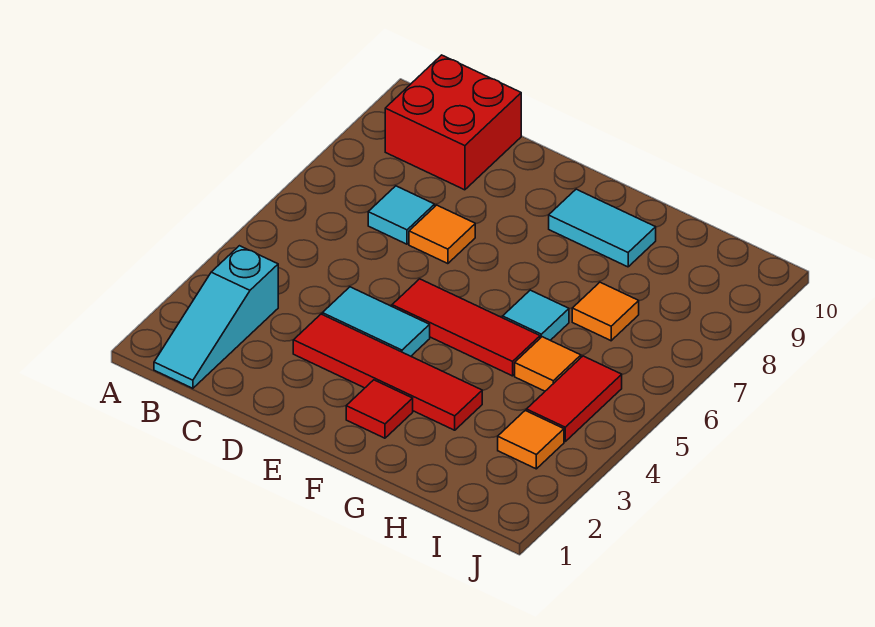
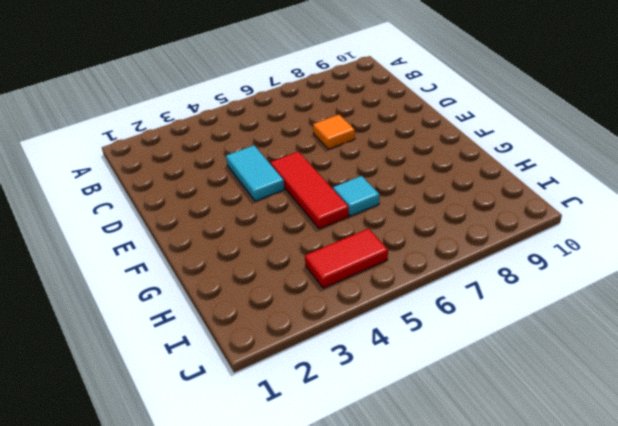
none -> cyan slope B1:B3 level 1 top 3
none -> red brick B9:C10 level 1
none -> cyan tile C7 level 1

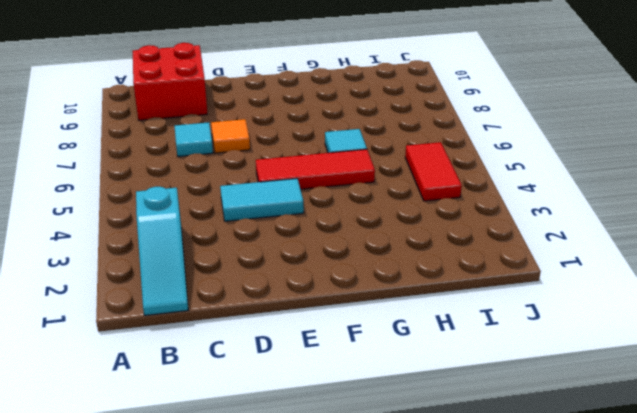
none -> red tile D3:G3 level 1
none -> red tile F2 level 1
none -> cyan tile F9:G9 level 1

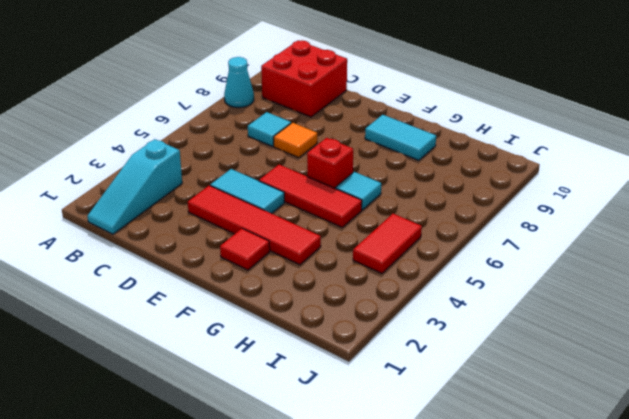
cyan cone A8 level 1 -> none
red brick F6 level 1 -> none
none -> orange tile H5 level 1
none -> orange tile H7 level 1
none -> orange tile I3 level 1

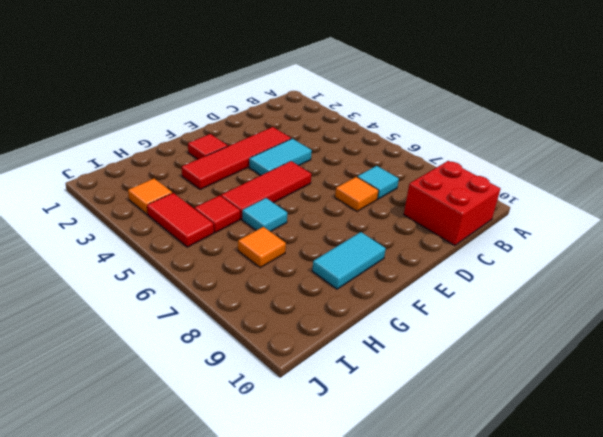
red tile H5 level 1 -> orange tile H5 level 1
none -> cyan slope B1:B3 level 1 top 3

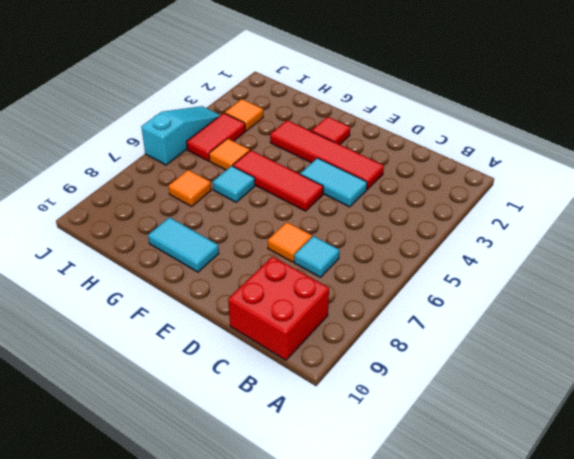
cyan slope J4:J6 level 1 top 6 -> cyan slope B1:B3 level 1 top 3

